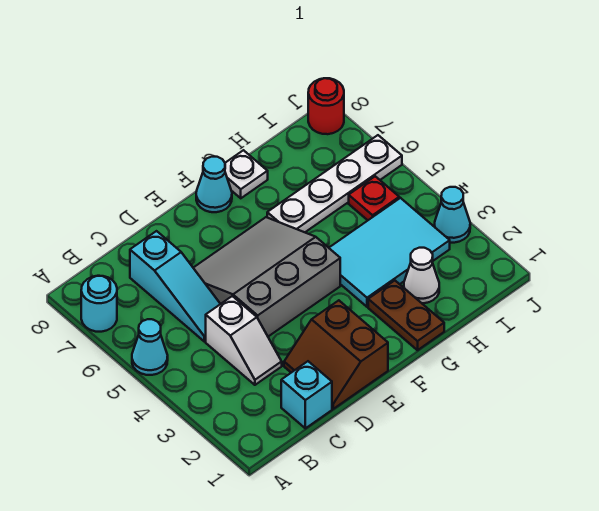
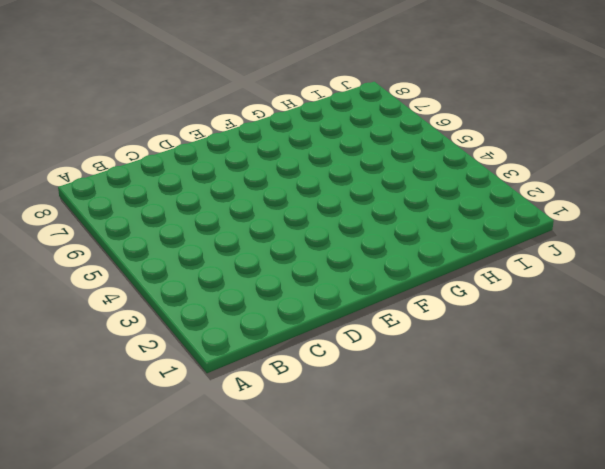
none -> cyan cone A5 level 1
none -> cyan round brick A7 level 1
none -> cyan brick C1 level 1

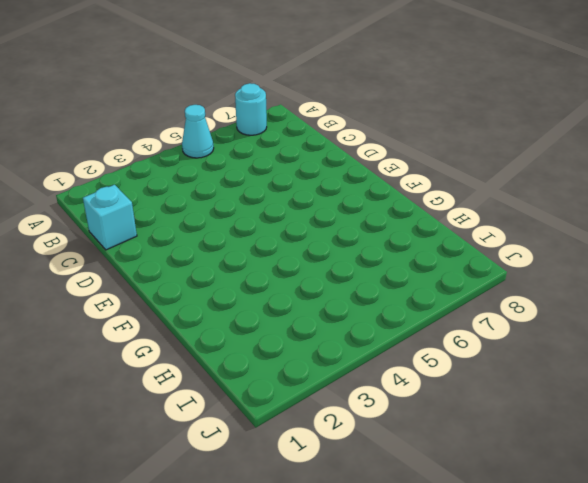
none -> white slope C3:C4 level 1 top 4
none -> cyan slope C5:C7 level 1 top 7
none -> brown slope D1:E2 level 1 top E

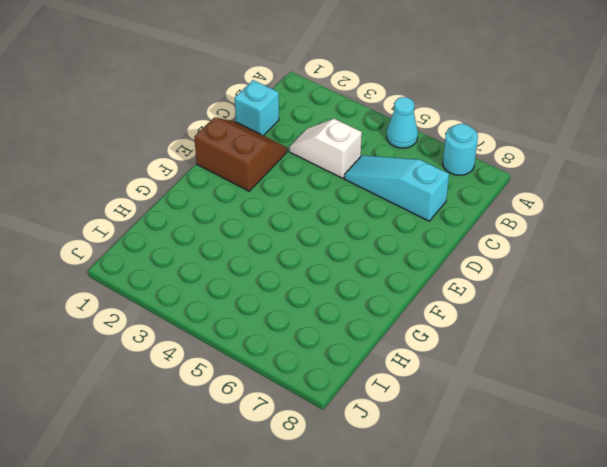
none -> grey slope D4:F6 level 1 top 4
none -> cyan cone F8 level 1
none -> brown plate G1:G2 level 1

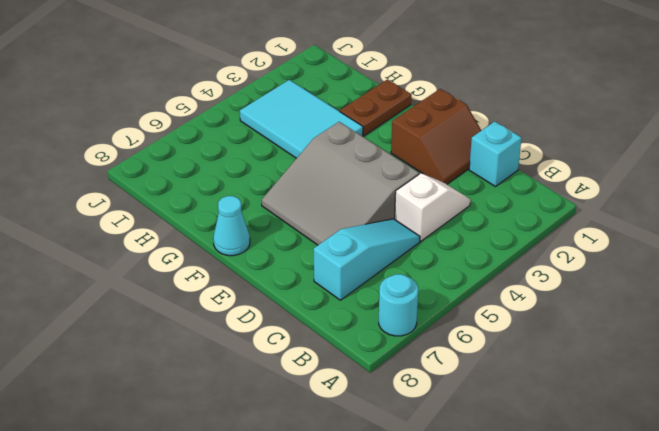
none -> cyan cone A5 level 1
none -> white plate G6:J6 level 1
none -> white plate G8 level 1

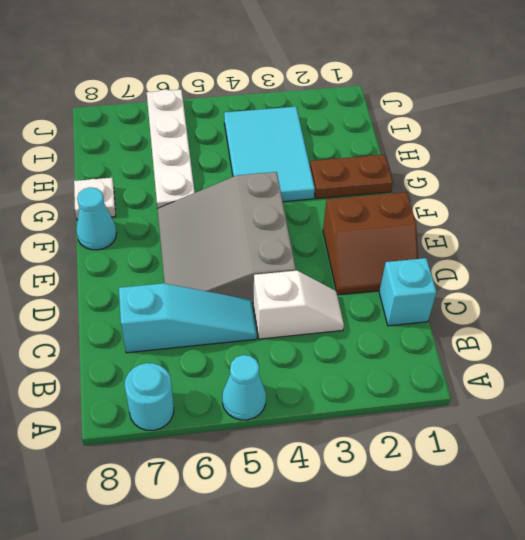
none -> white cone H2 level 1
none -> red plate I5 level 1
none -> cyan cone J3 level 1

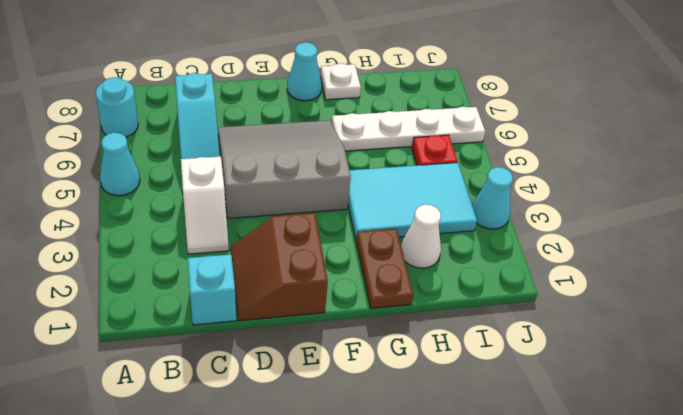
none -> red round brick J8 level 1

